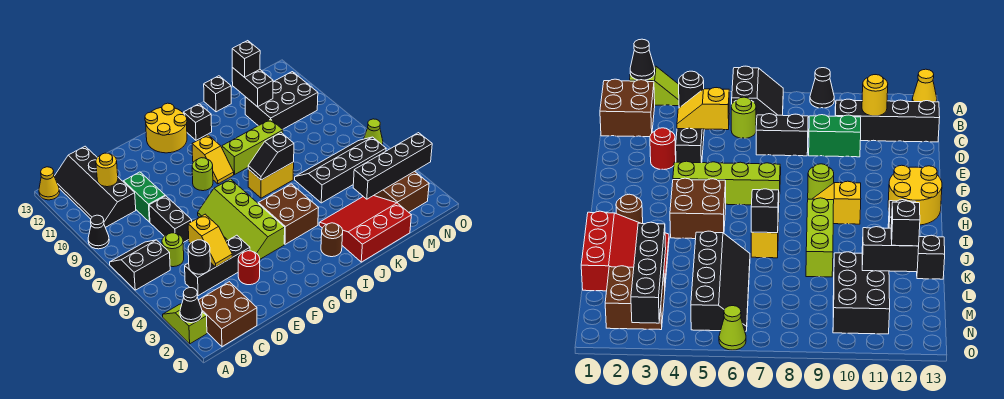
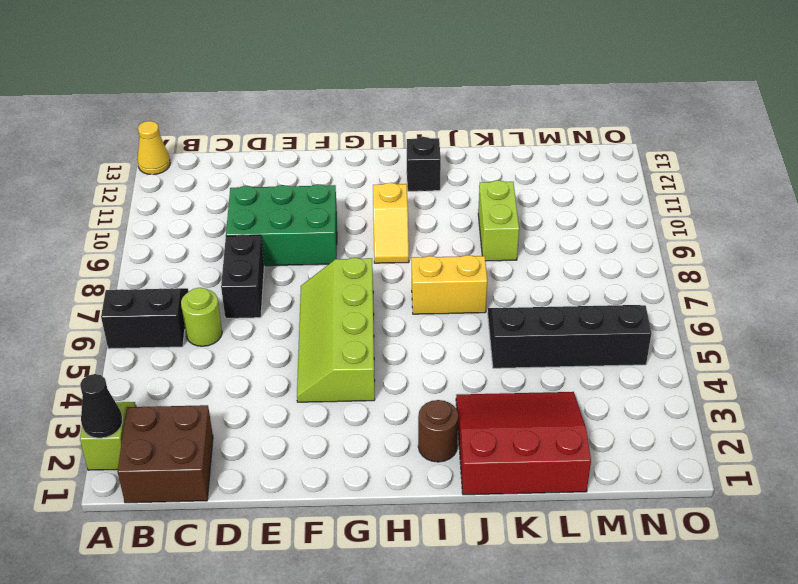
green brick D9:F10 level 1 -> green brick D9:D10 level 1
lime brick K9:K10 level 1 -> lime brick I9:K9 level 1
none -> black cone A9 level 1
none -> black slope B10:C13 level 1 top C
none -> black brick C4:E4 level 1
none -> red round brick E3 level 1

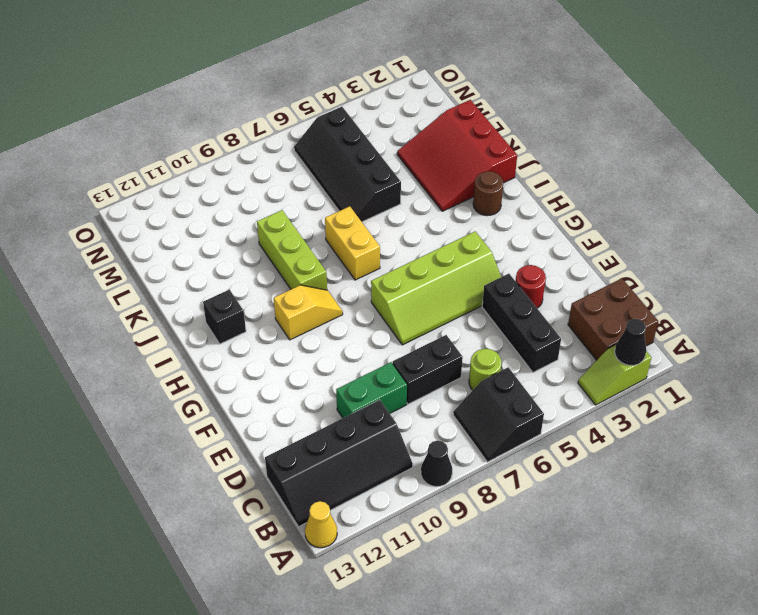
none -> lime round brick G9 level 1
none -> yellow round brick G12:H13 level 1
none -> brown brick H4:I5 level 1
none -> black brick K13 level 1

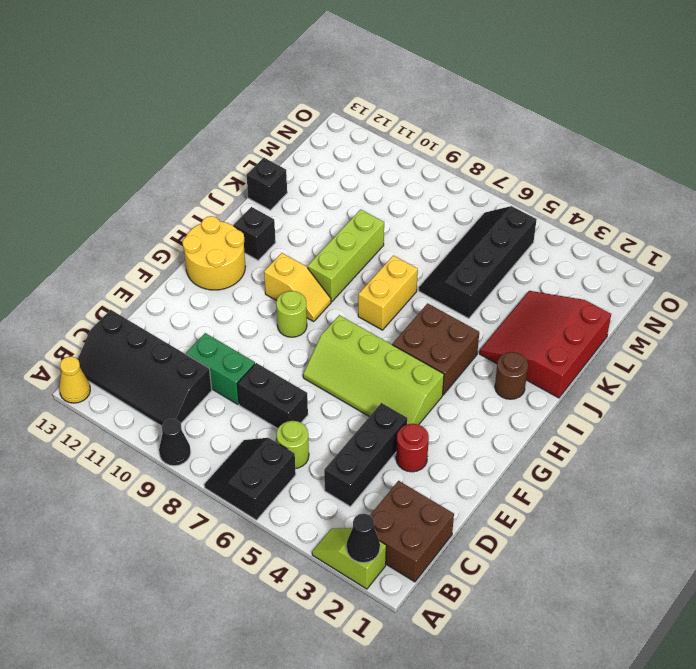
none -> black brick L10:N11 level 1
none -> brown brick M2:N3 level 1
none -> lime cone O6 level 1
none -> black round brick C4 level 2

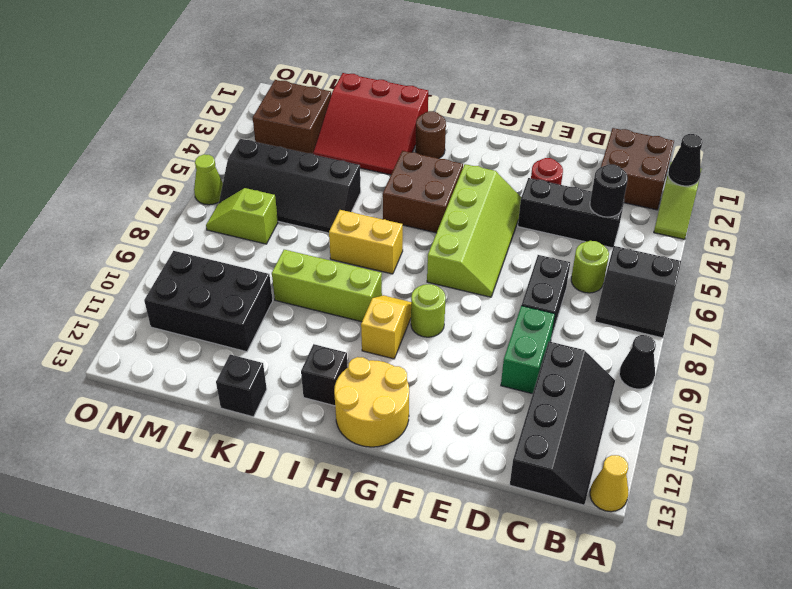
lime slope M7:N7 level 1 top M -> none
none -> yellow round brick C11 level 2
none -> yellow slope D4:D5 level 2 top 5
none -> black slope I7:J7 level 2 top J
none -> black brick L3:O3 level 2

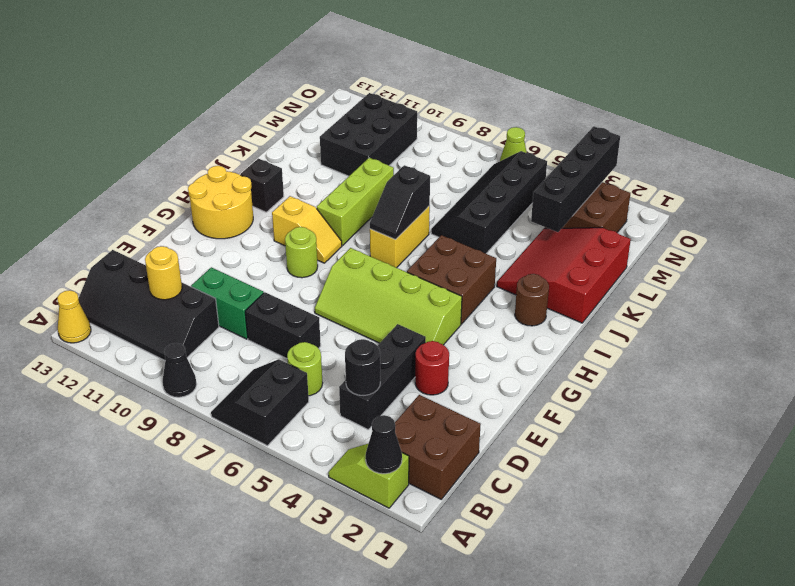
none -> black brick K13 level 1
none -> yellow slope D4:D5 level 2 top 5
none -> black brick L11:L12 level 2
none -> black brick L12 level 3

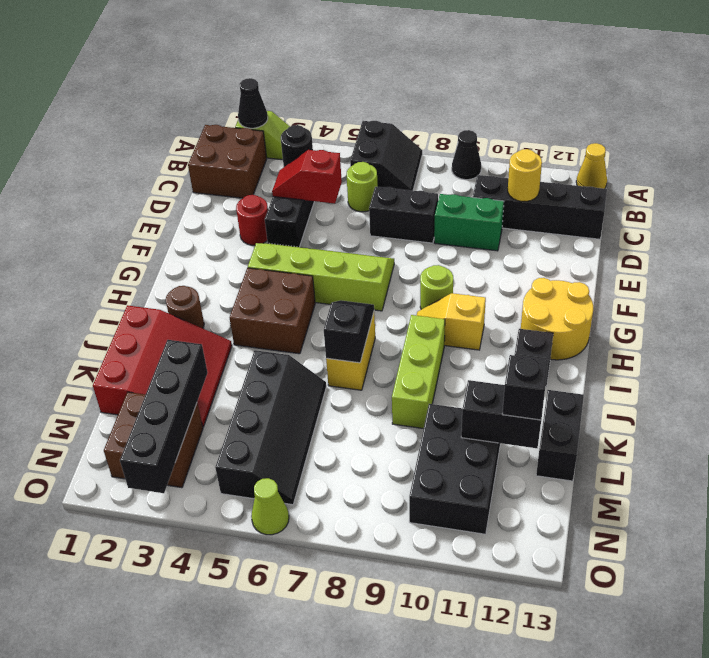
red slope D4:D5 level 2 top 5 -> yellow slope D4:D5 level 2 top 5
black brick K13:L13 level 1 -> black brick K13 level 1

